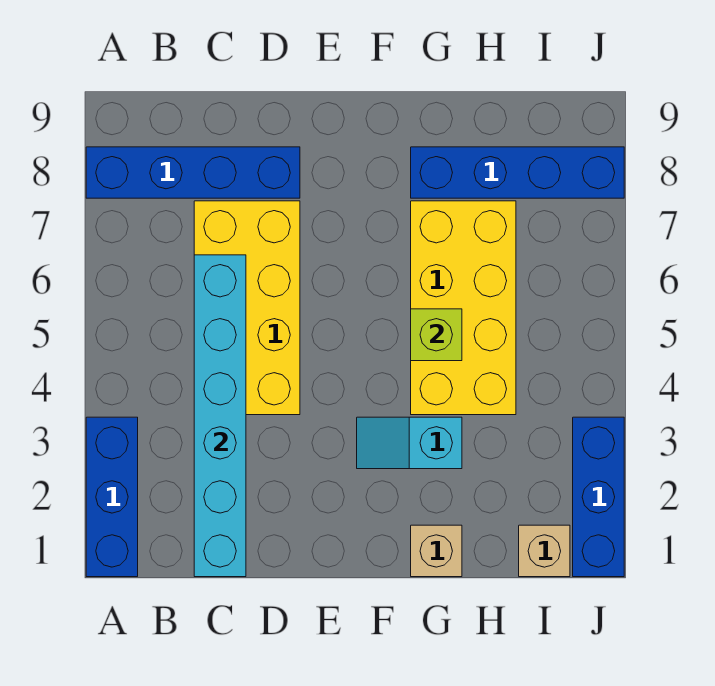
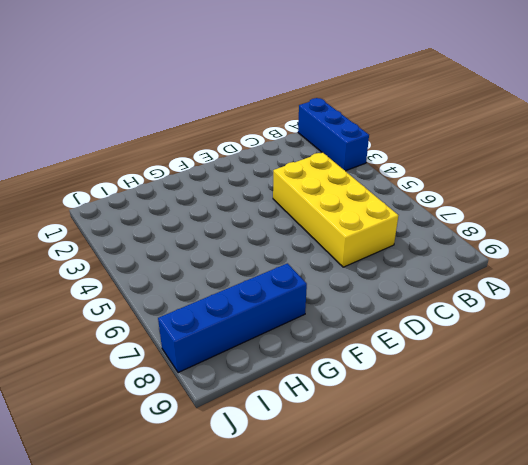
none -> blue brick A8:D8 level 1
none -> cyan slope F3:G3 level 1 top G

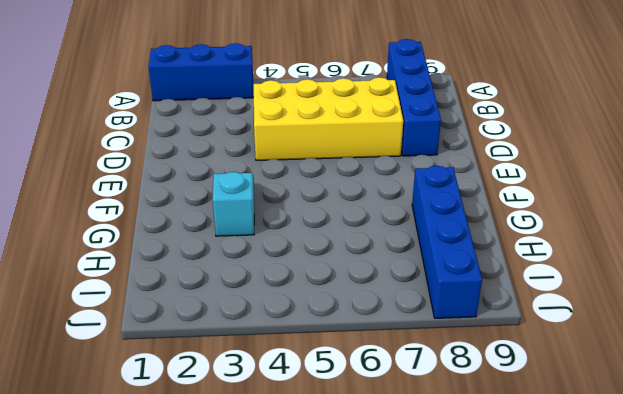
none -> tan brick G1 level 1
none -> yellow brick G4:H7 level 1

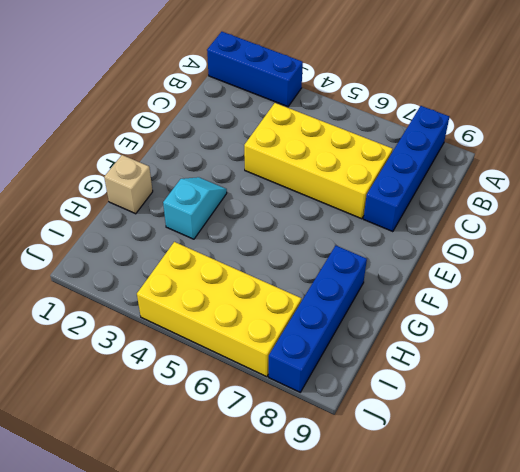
yellow brick I4:J7 level 1 -> yellow brick G4:H7 level 1
none -> tan brick I1 level 1
none -> blue brick J1:J3 level 1

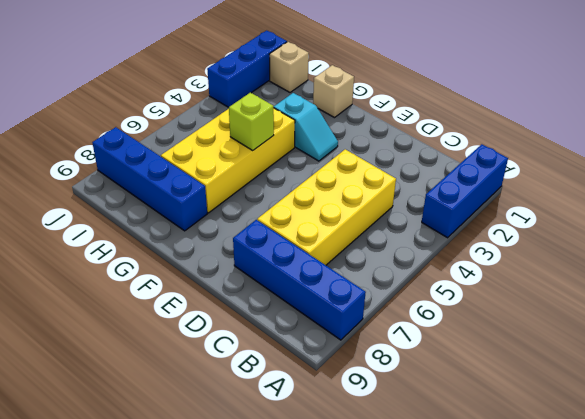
none -> cyan brick C1:C6 level 2

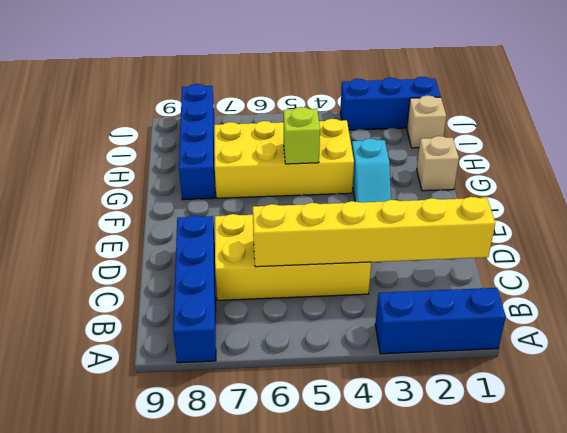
yellow brick C1:C6 level 2 -> cyan brick C1:C6 level 2

